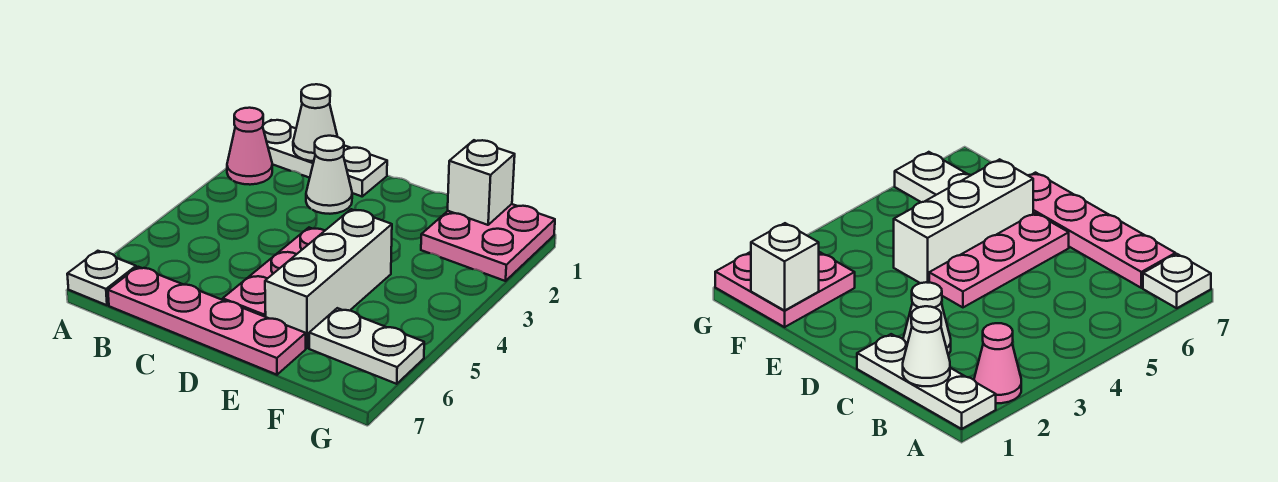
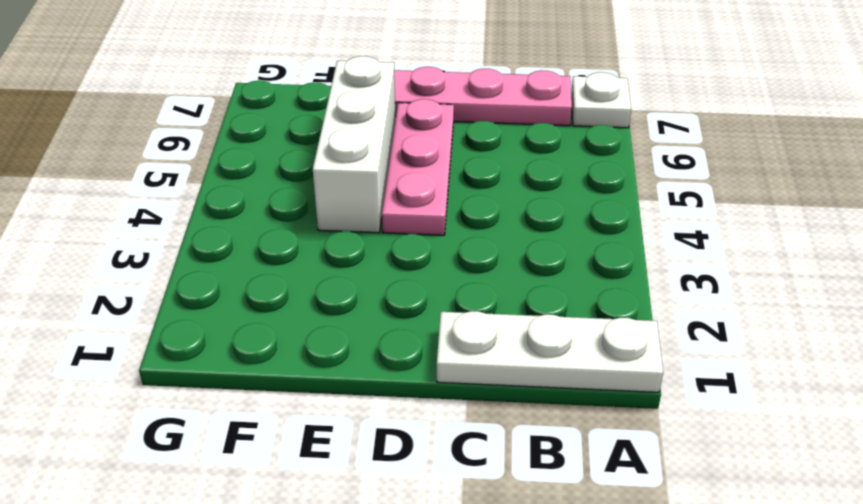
none -> pink cone A2 level 1
none -> white cone C2 level 1

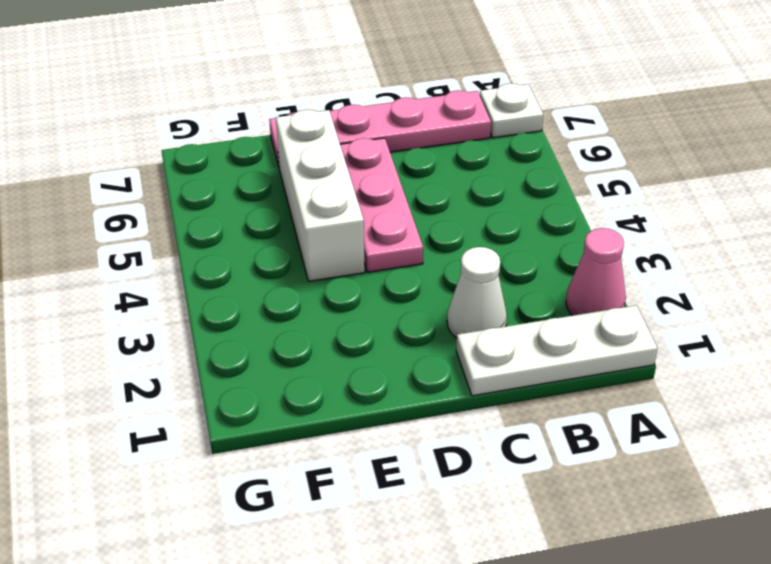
none -> pink plate F1:G2 level 1
none -> white plate F6:G6 level 1

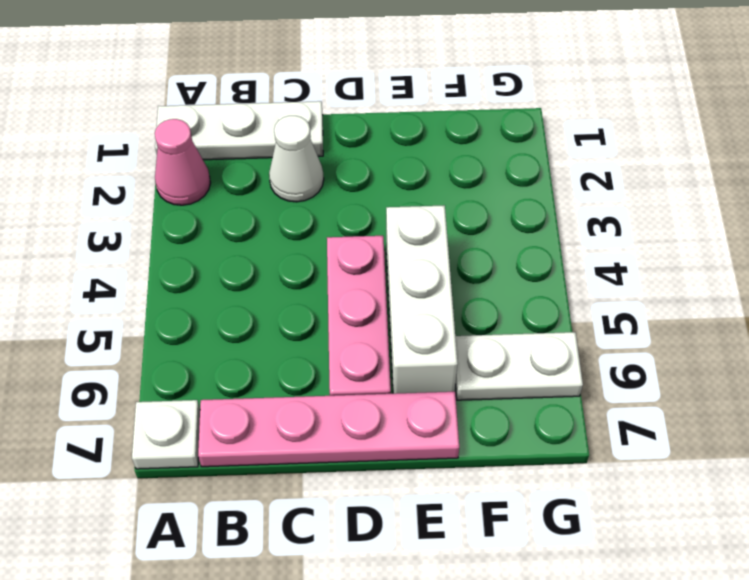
none -> pink plate F1:G2 level 1
none -> white cone B1 level 2

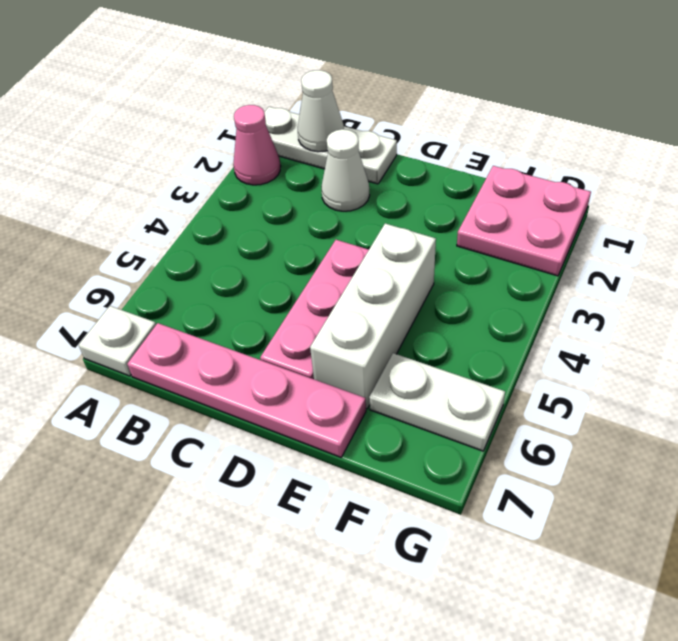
none -> white brick F1 level 2

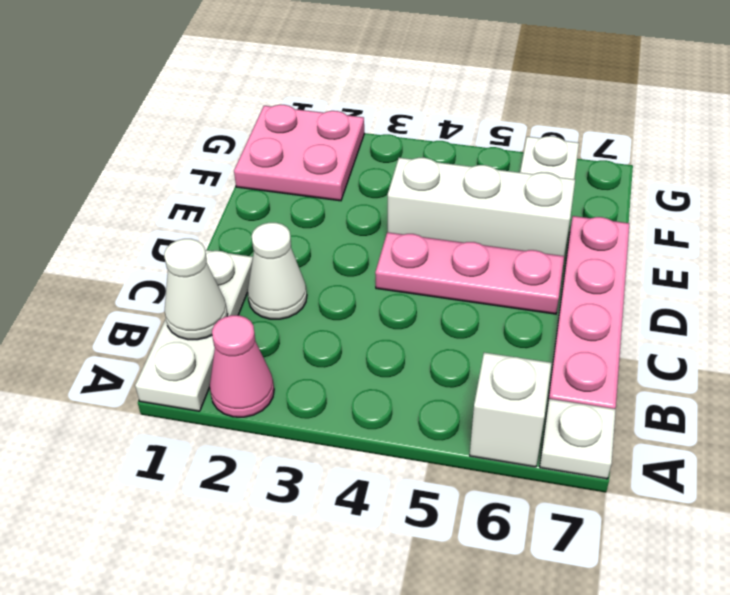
white brick A6 level 1 -> white brick F1 level 2

